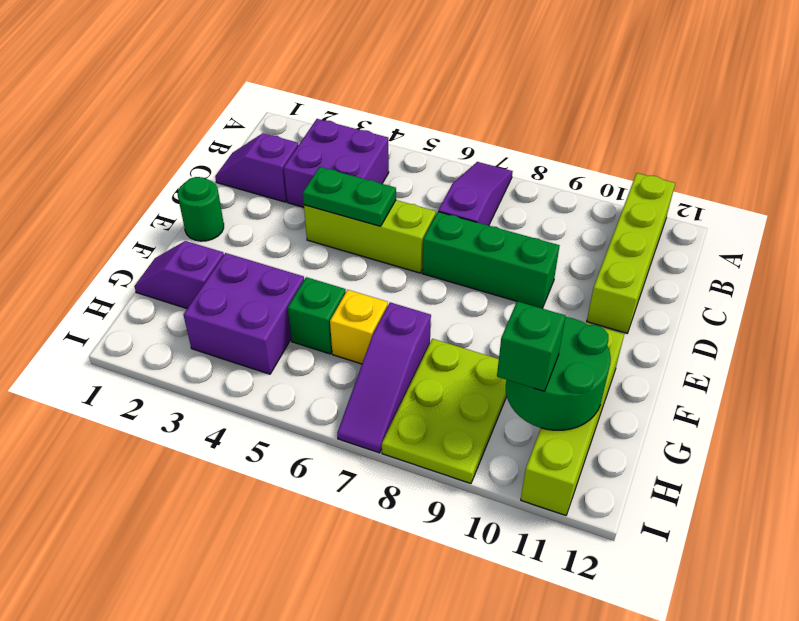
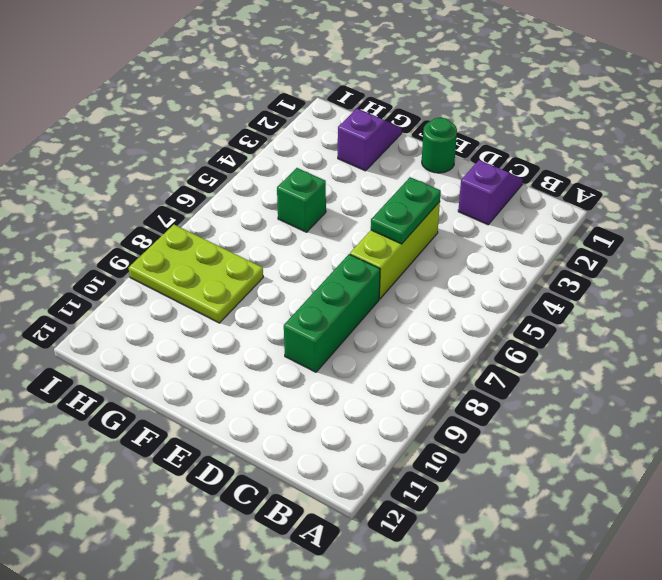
none -> purple slope A7:C7 level 1 top C
none -> lime brick A11:D11 level 1
none -> purple brick B3:C4 level 1

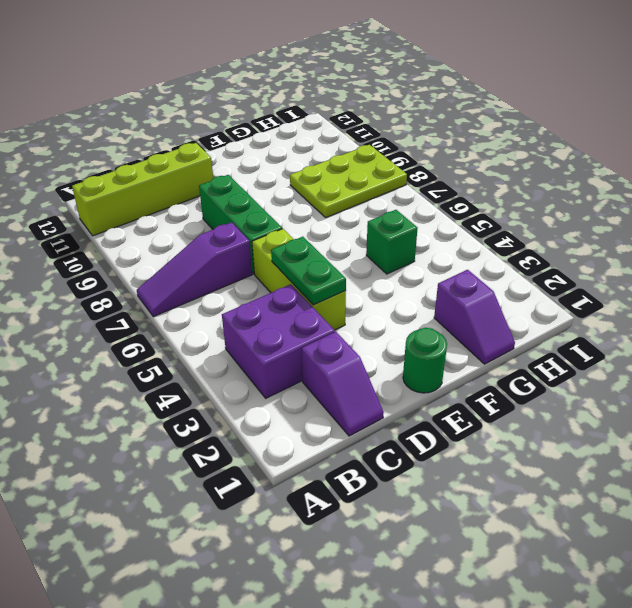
none -> lime brick F11:I11 level 1
none -> purple brick G3:H4 level 1
none -> yellow brick G6 level 1

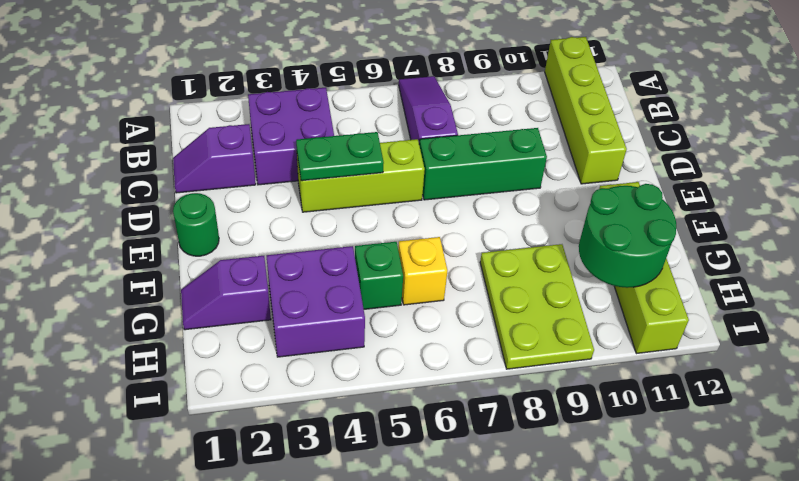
none -> purple slope G7:I7 level 1 top G
none -> green brick H10 level 3

